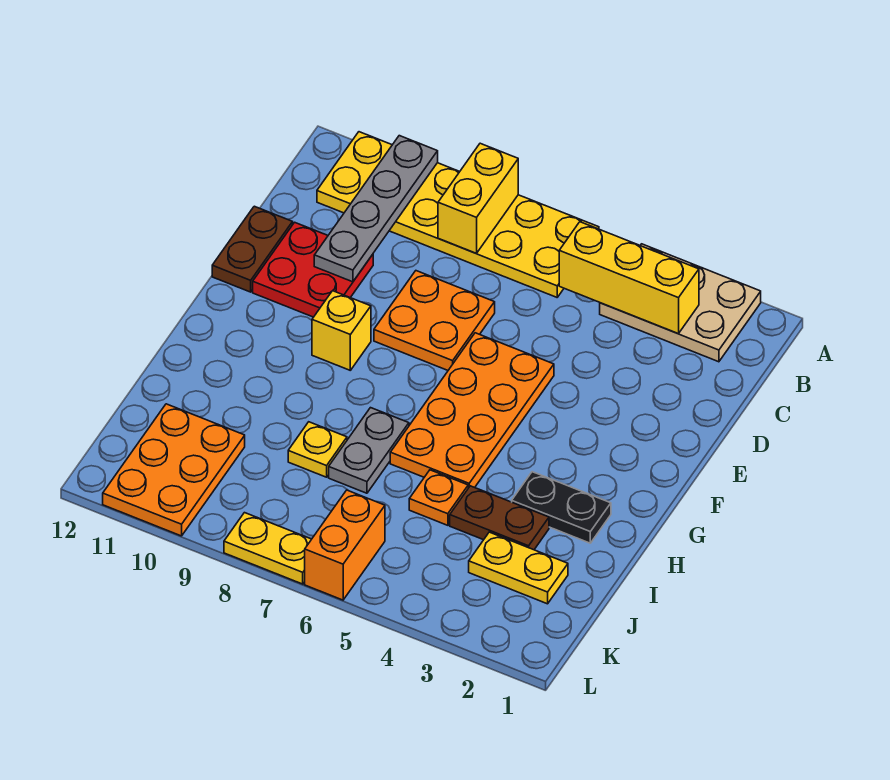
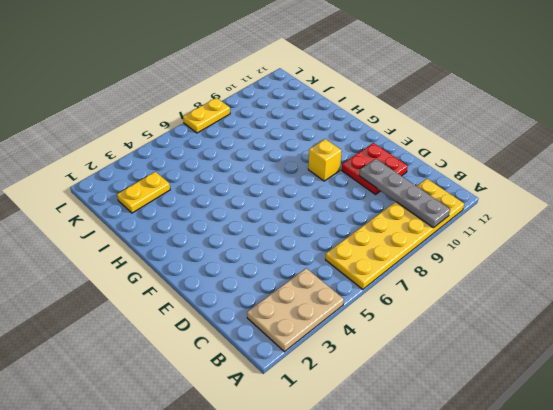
none -> orange plate D7:E8 level 1
none -> brown plate D12:E12 level 1
none -> orange plate E5:H6 level 1

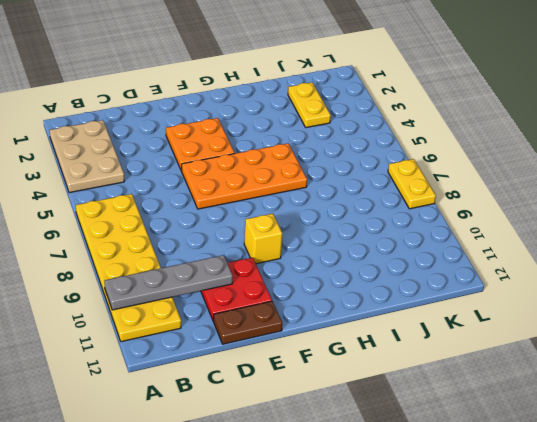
orange plate E3:F4 level 1 -> orange plate D7:E8 level 1
none -> black plate H2:H3 level 1
none -> grey plate H7:I7 level 1
none -> brown plate I3:I4 level 1

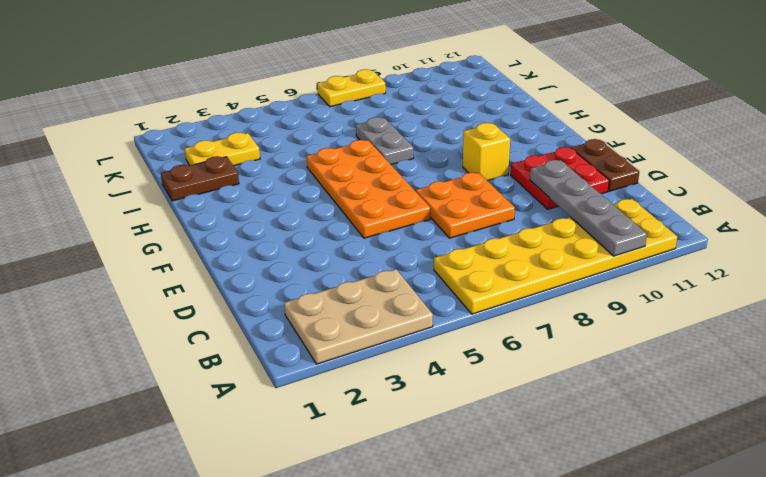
brown plate I1:I2 level 1 -> brown plate I3:I4 level 1
none -> black plate H2:H3 level 1
none -> orange plate I5 level 1
none -> yellow plate I8 level 1

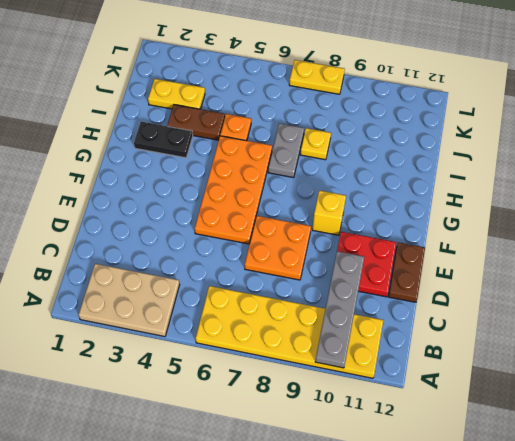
none -> orange plate J10:L11 level 1
none -> orange brick K6:L6 level 1
none -> yellow brick A8:B8 level 2

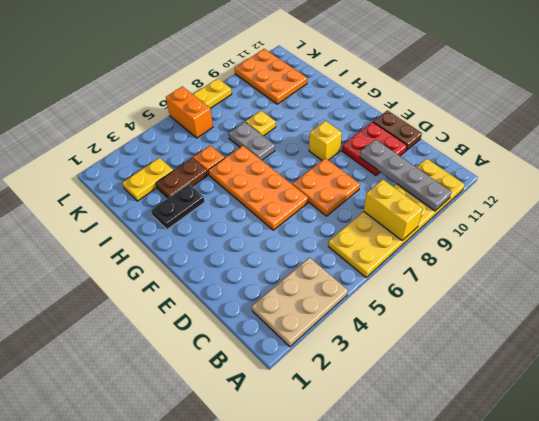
none -> yellow brick B3:B5 level 2

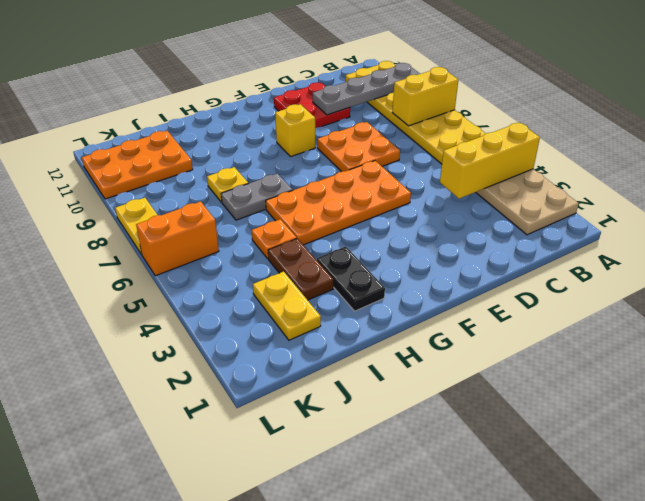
yellow brick A4:C4 level 2 -> yellow brick B3:B5 level 2
none -> brown plate D12:E12 level 1

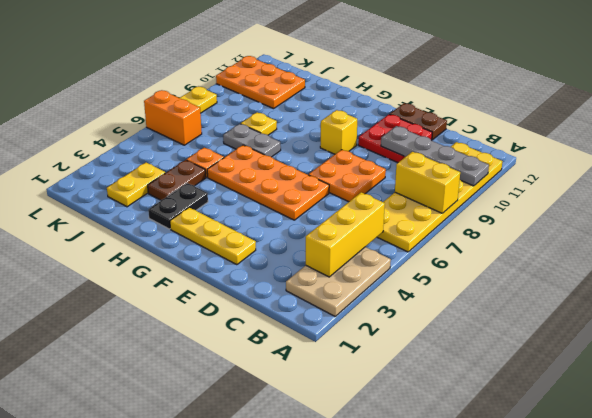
yellow plate E2:G2 level 1 -> none

